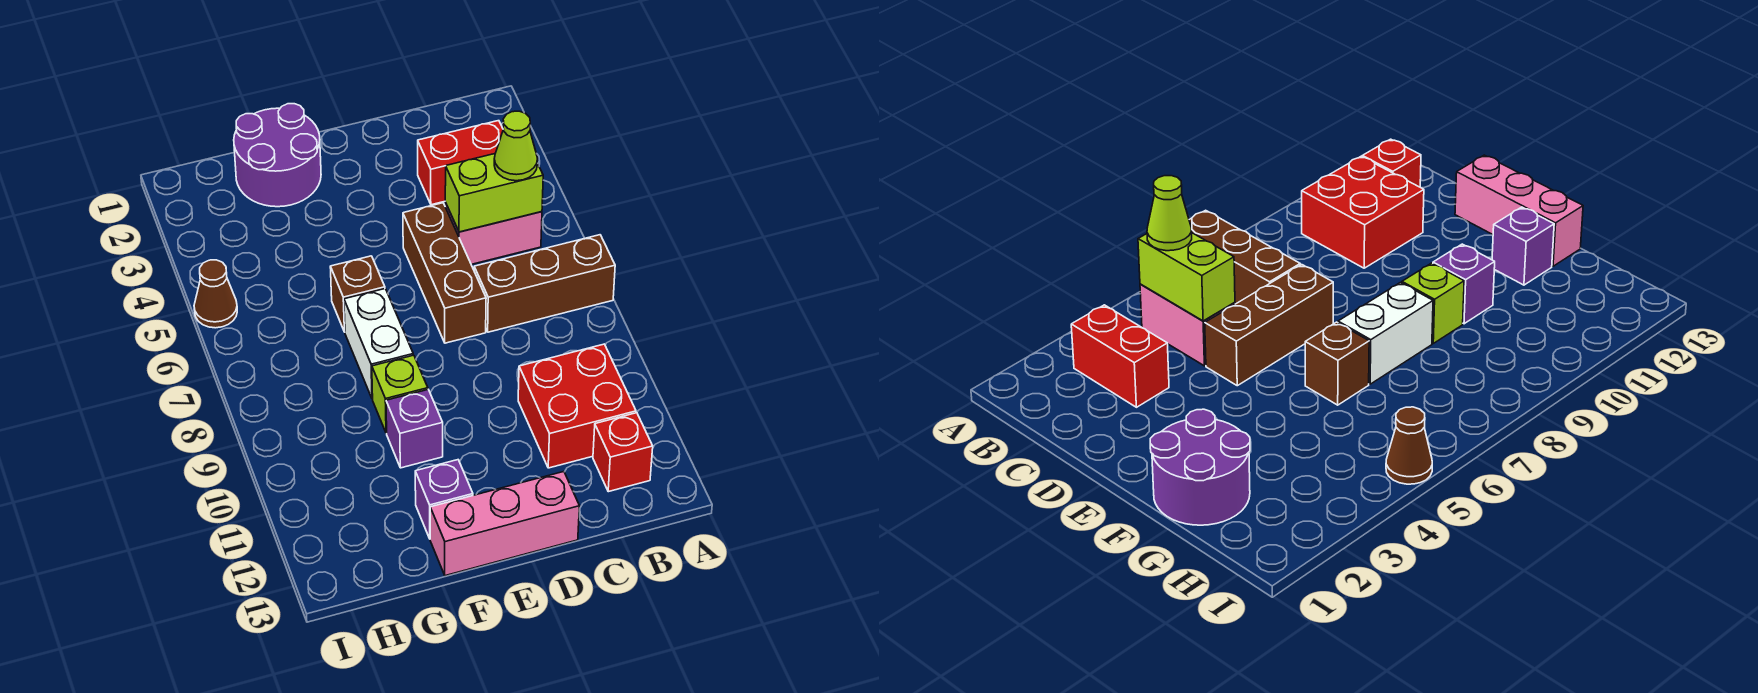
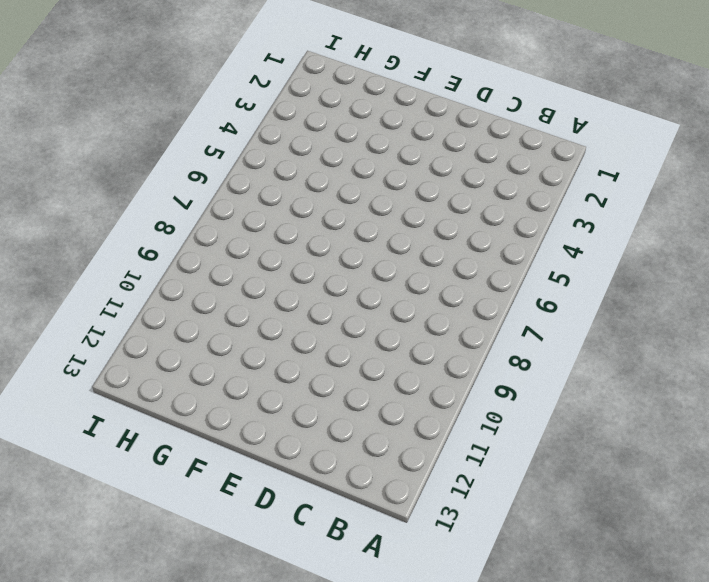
none -> brown brick A7:C7 level 1
none -> red brick B3:C3 level 1
none -> pink brick B5:C5 level 1

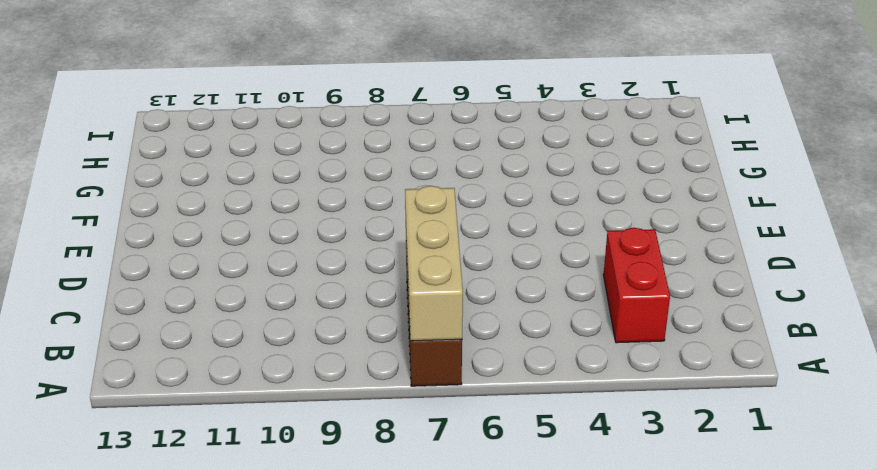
tan brick A7:C7 level 2 -> none
none -> pink brick B5:C5 level 1
none -> red brick B10:C11 level 1
none -> red brick B12 level 1

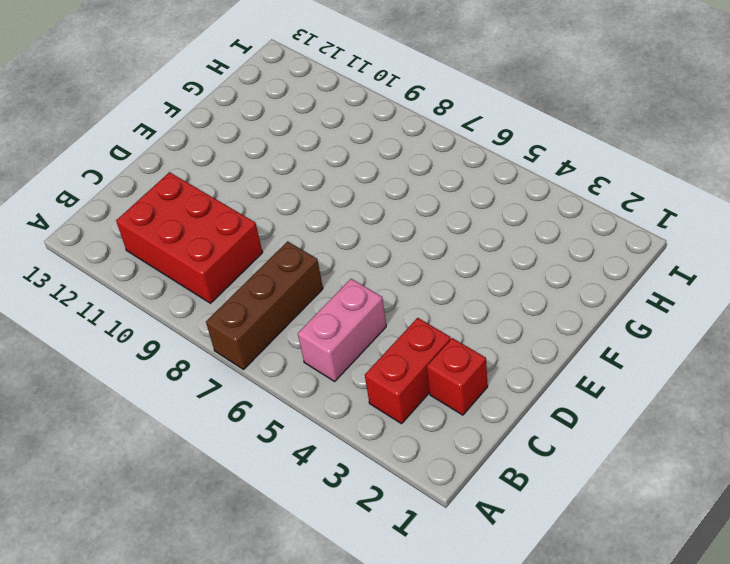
red brick B9:C11 level 1 -> red brick B10:C11 level 1
red brick C2 level 1 -> red brick B12 level 1
none -> brown brick D5:D7 level 1
none -> pink brick D13:F13 level 1
none -> purple round brick F1:G2 level 1

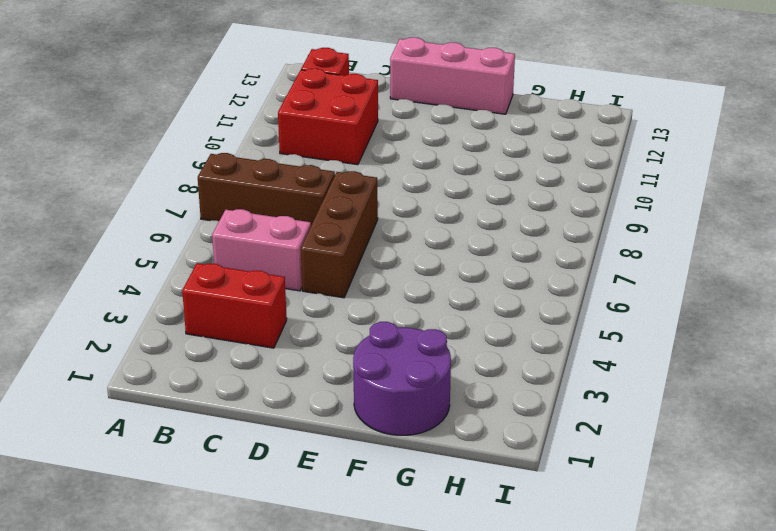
none -> brown brick F6 level 1
none -> white brick F7:F8 level 1
none -> lime brick F9 level 1

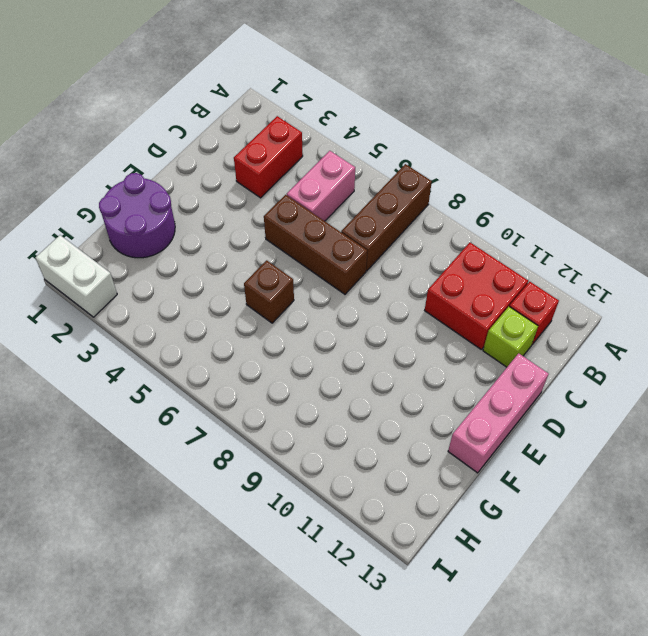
lime brick C12 level 1 -> lime brick F9 level 1
white brick I1:I2 level 1 -> white brick F7:F8 level 1
none -> purple brick F10 level 1
none -> purple brick F12 level 1
none -> brown cone I5 level 1

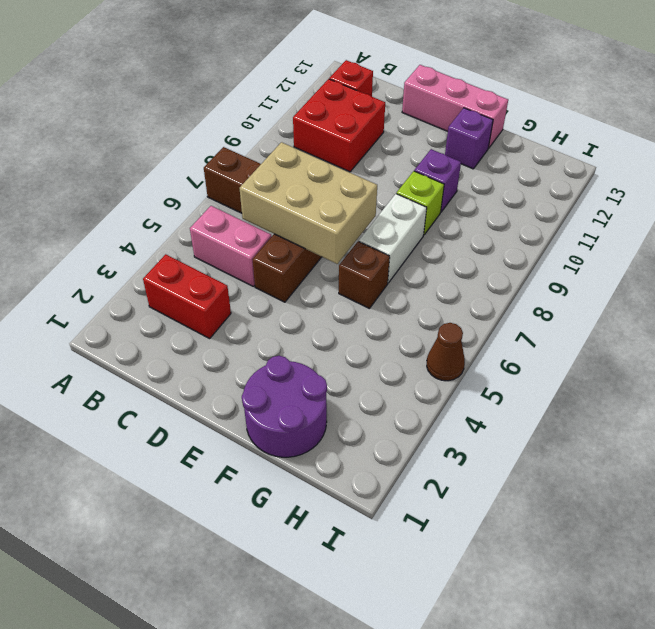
tan brick C6:E7 level 2 -> none
none -> lime brick B5:C5 level 2
none -> lime cone B5 level 3

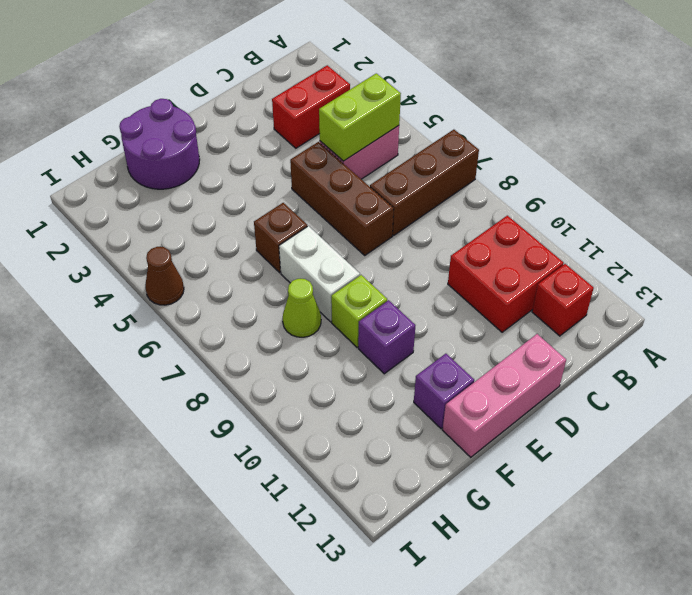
lime cone G8 level 1 -> lime cone B5 level 3

